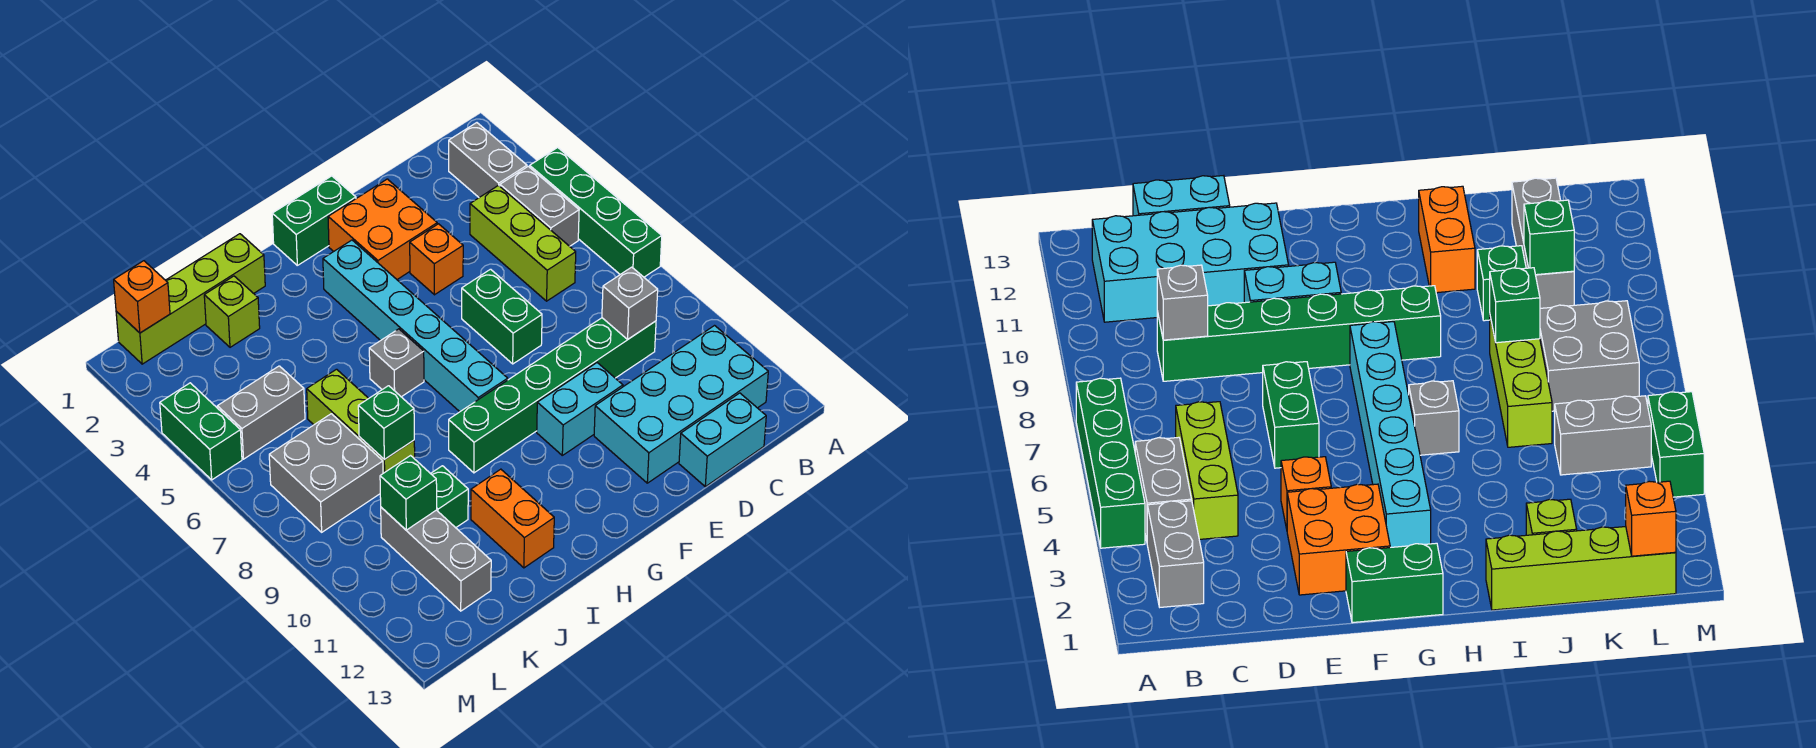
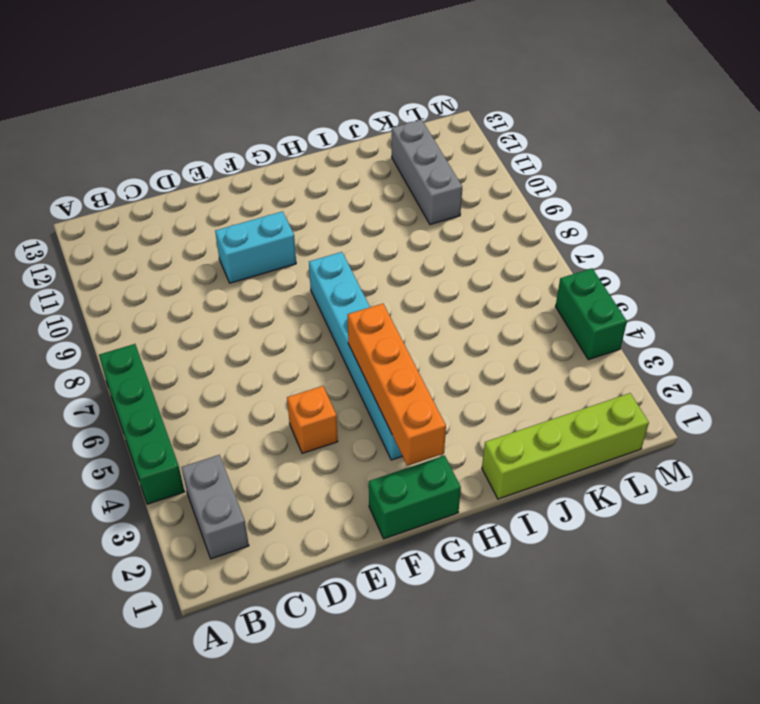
orange brick G2:G5 level 2 -> none
none -> grey brick B4:B5 level 1
none -> cyan brick B11:E12 level 1
none -> lime brick C4:C6 level 1

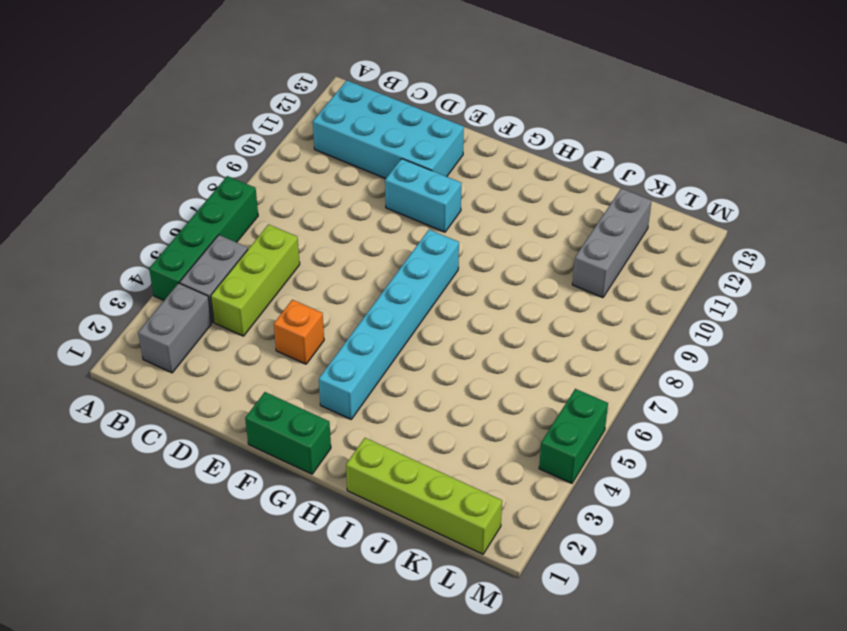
none -> green brick C9:H9 level 1
none -> cyan brick C13:D13 level 1
none -> orange brick E2:F3 level 1

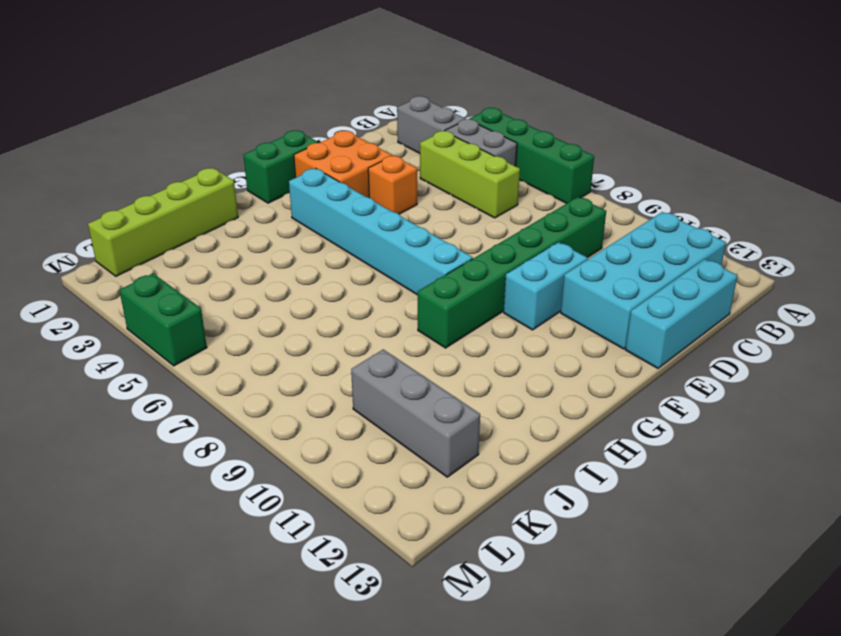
cyan brick C13:E13 level 1 -> cyan brick C13:D13 level 1
none -> green brick E6:E7 level 1
none -> grey brick H6 level 1
none -> orange brick I11:I12 level 1

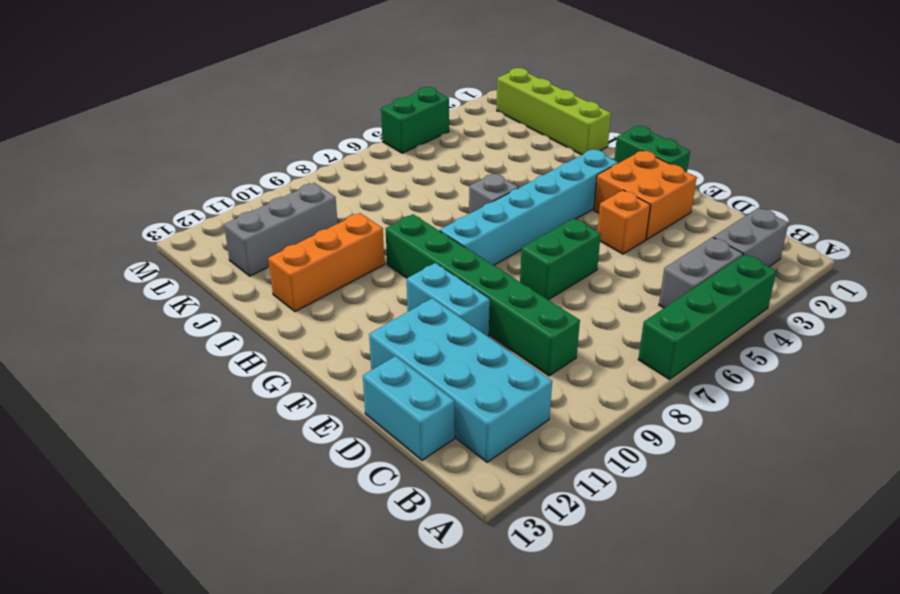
orange brick I10:I12 level 1 -> orange brick I11:I12 level 1
none -> lime brick C4:C6 level 1
none -> lime brick J2 level 1
none -> lime brick J6:J8 level 1

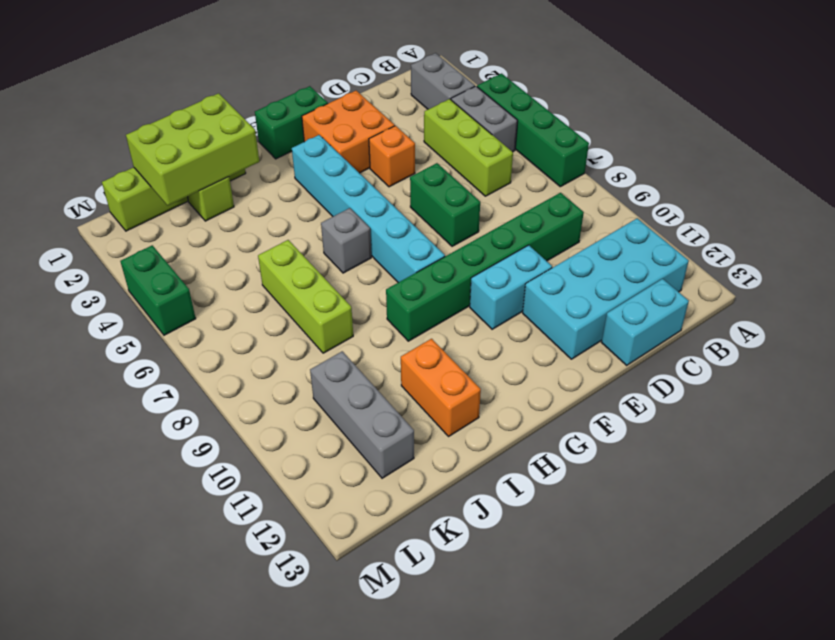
lime brick I1:K2 level 2 -> none
none -> green brick J10 level 1
none -> grey brick K5:L5 level 1
none -> grey brick K7:L8 level 1

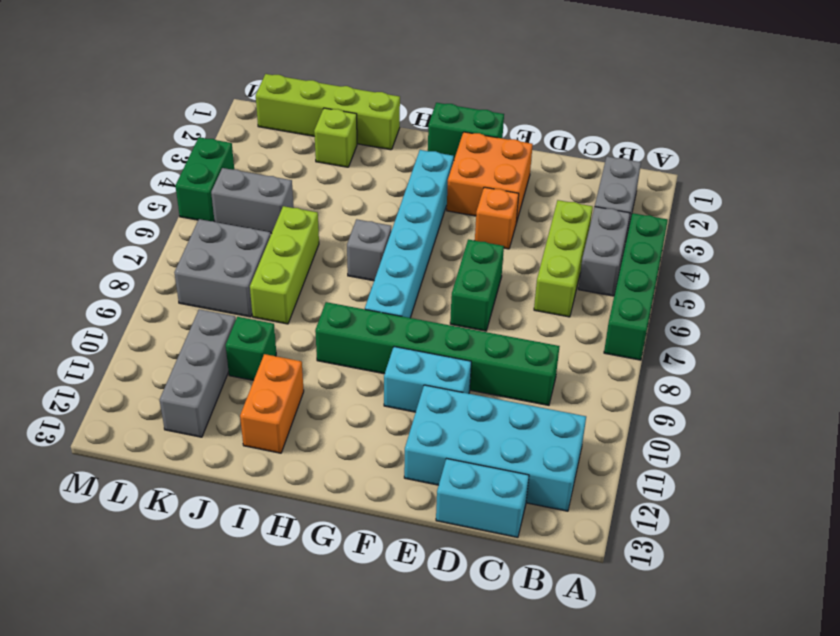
none -> grey brick C9 level 2
none -> green brick J8 level 2
none -> green brick K10 level 2

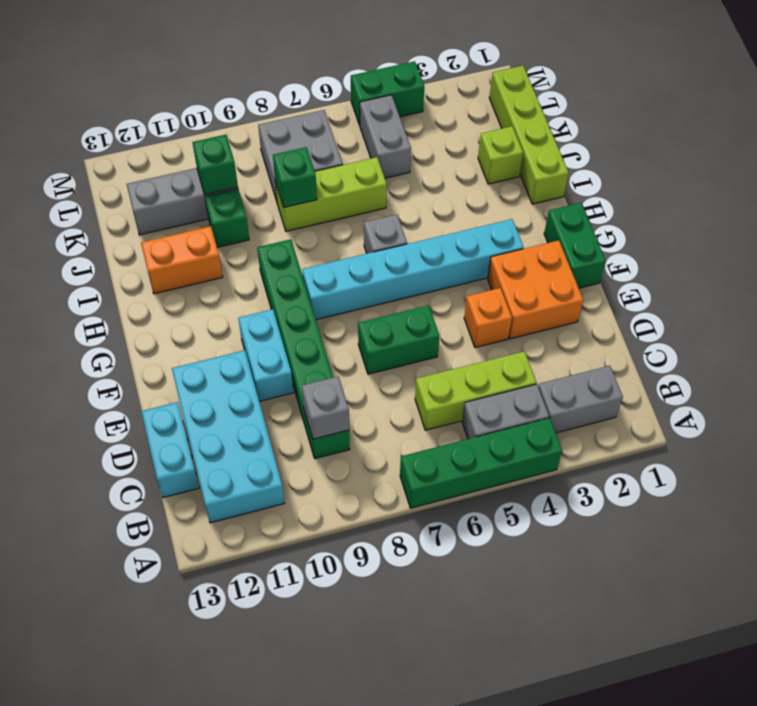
none -> orange brick L1 level 2

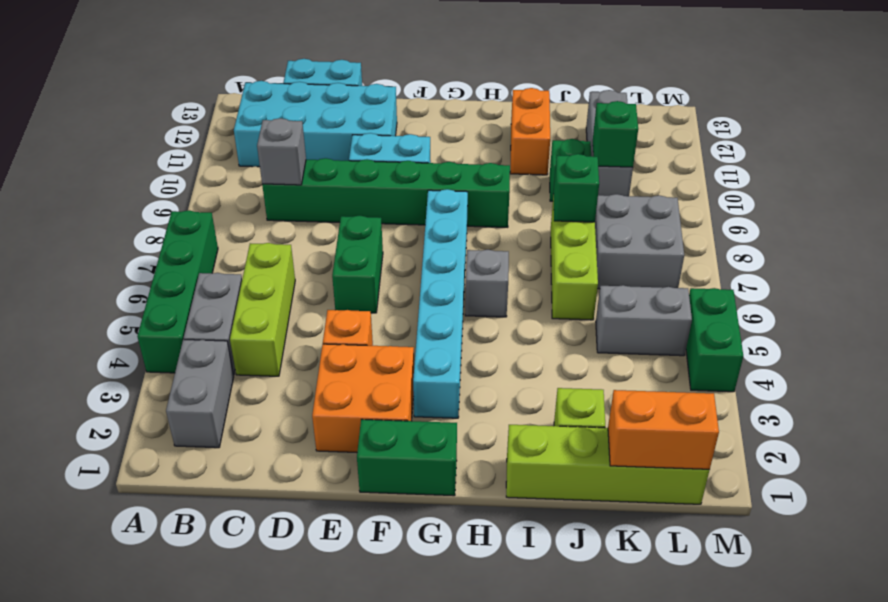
orange brick K1:L1 level 2 -> orange brick L1 level 2

